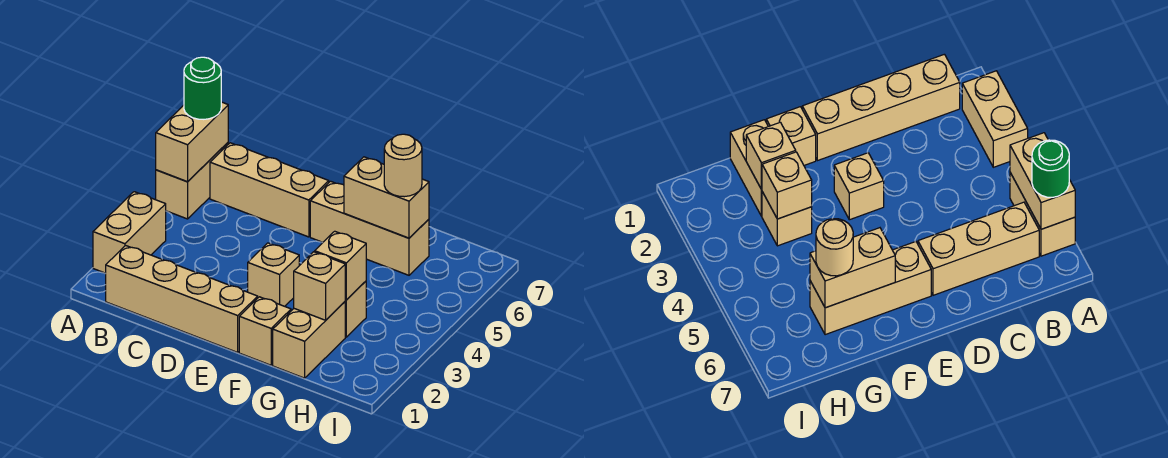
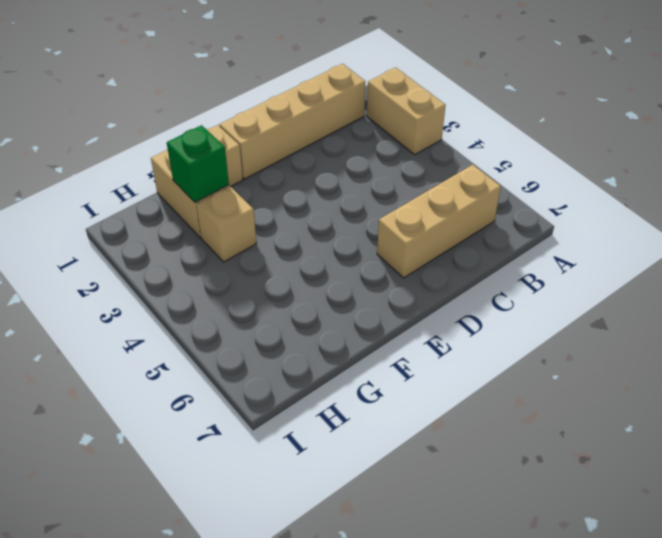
green brick G2 level 2 -> tan brick G2 level 2
none -> tan brick A5:A6 level 1
none -> tan brick E3 level 1
none -> tan brick E6:G6 level 1

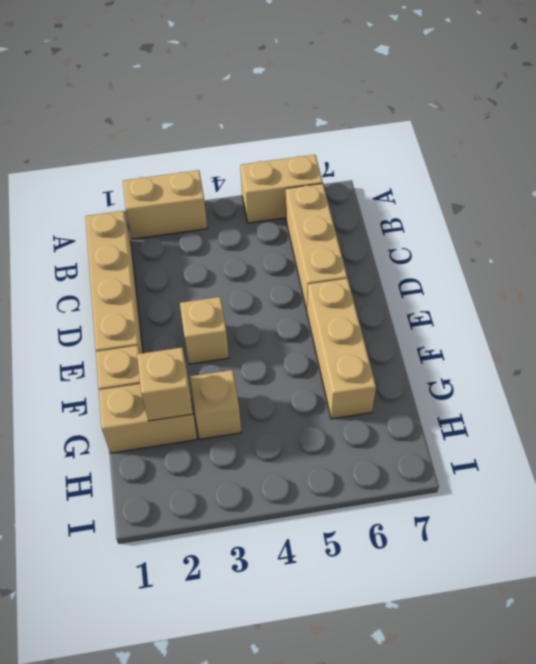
none -> tan brick A5:A6 level 2
none -> tan brick F6:G6 level 2
none -> tan brick G3 level 2

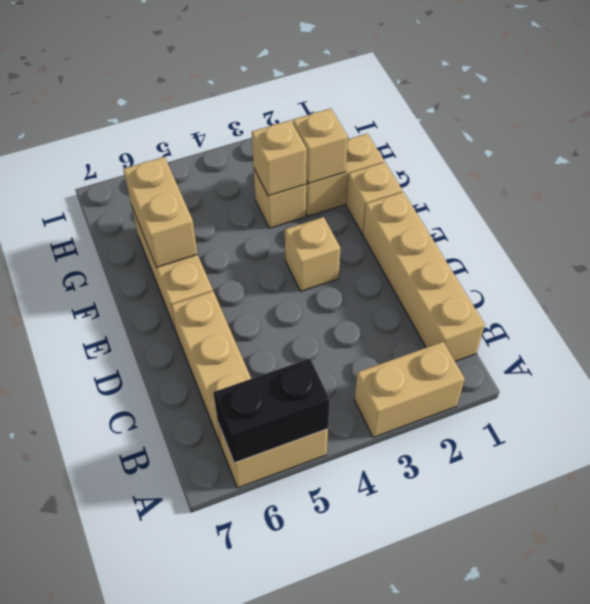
black brick A5:A6 level 2 -> tan brick A5:A6 level 2
none -> green round brick A6 level 3
none -> tan round brick G6 level 3

